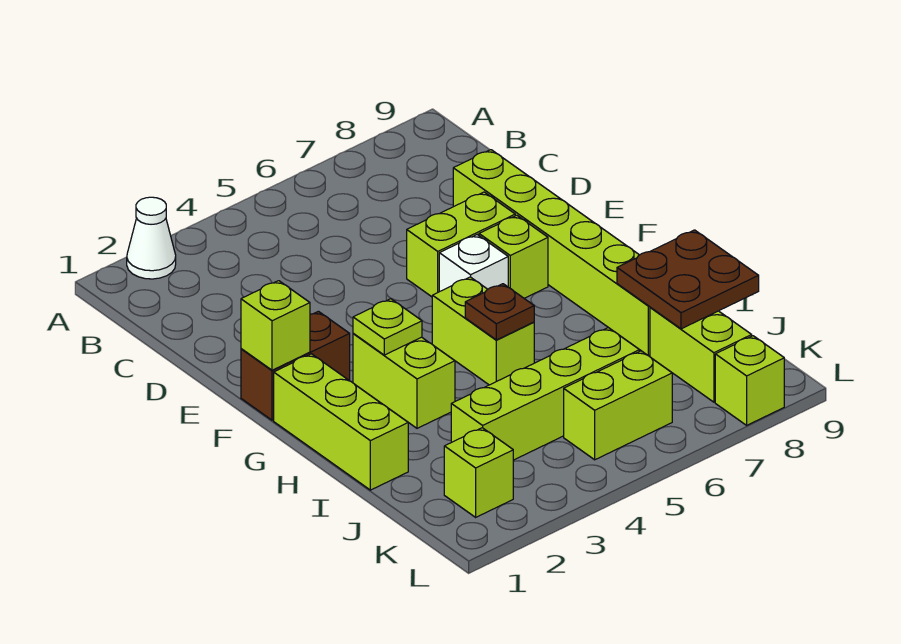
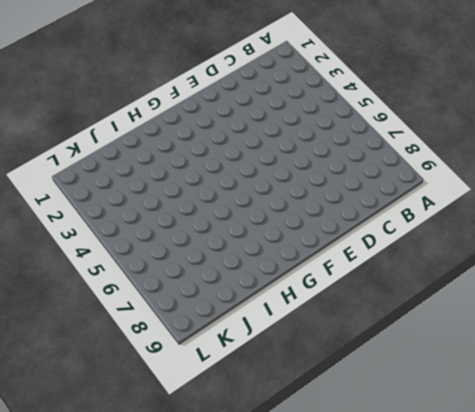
none -> white cone A2 level 1
none -> lime brick D8:I8 level 1
none -> lime brick E6:E7 level 1

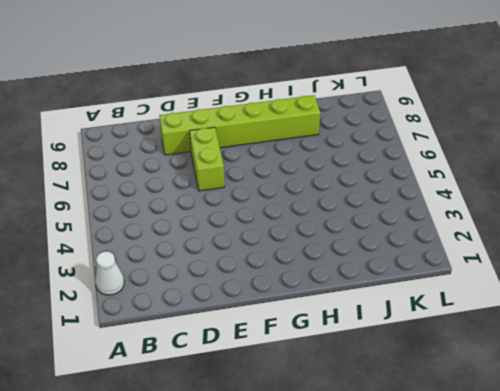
none -> brown brick F1:F2 level 1
none -> white brick F6 level 1
none -> lime brick F7 level 1

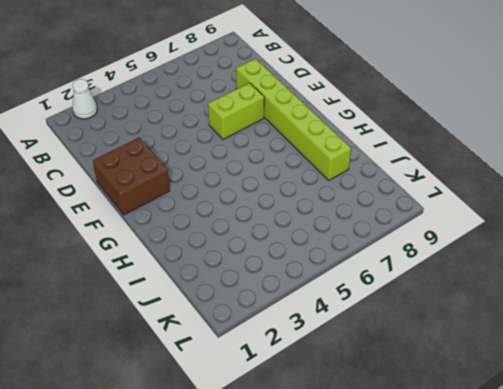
brown brick E1:F2 level 1 -> brown brick F1:F2 level 1
none -> white brick F6 level 1
none -> lime brick F7 level 1
none -> lime brick G1:I1 level 1

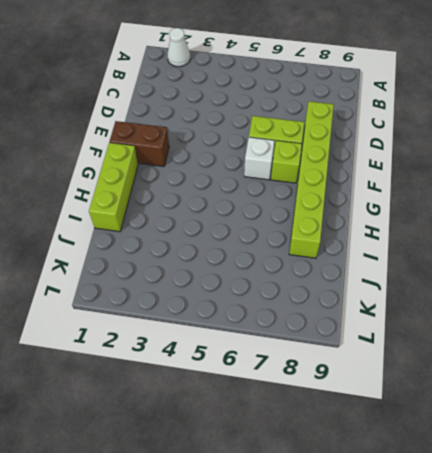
none -> lime brick G3:H3 level 1
none -> lime brick G5:H5 level 1
none -> lime brick J3:J6 level 1

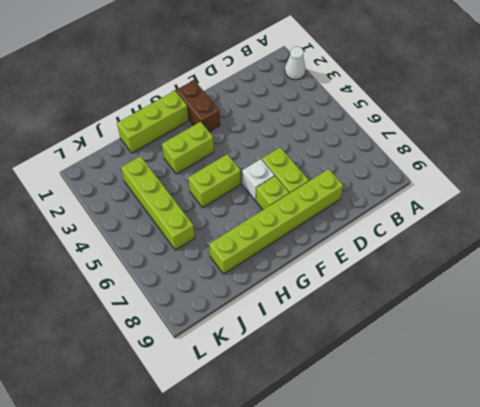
none -> lime brick J8:K8 level 1
none -> lime brick K2 level 1
none -> lime brick K5:K6 level 1

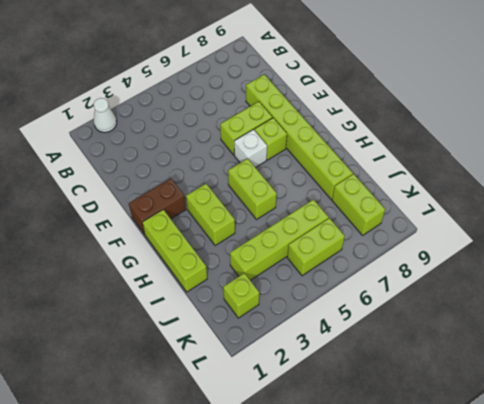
none -> lime brick L8 level 1
none -> lime brick F1 level 2
none -> lime plate G3 level 2

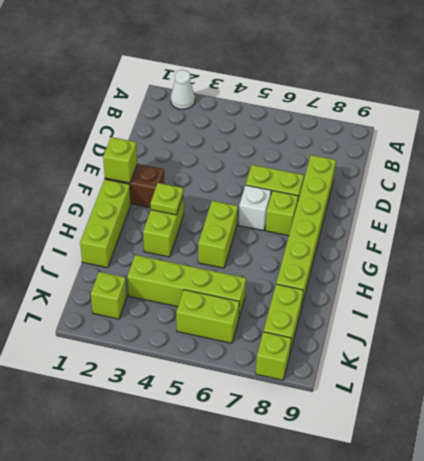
none -> brown plate H5 level 2
none -> brown plate I8:J9 level 2

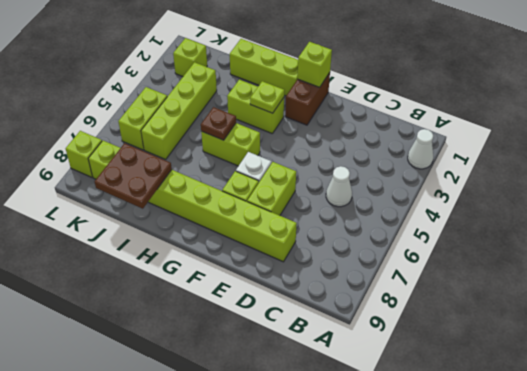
white cone C5 level 1 -> none

